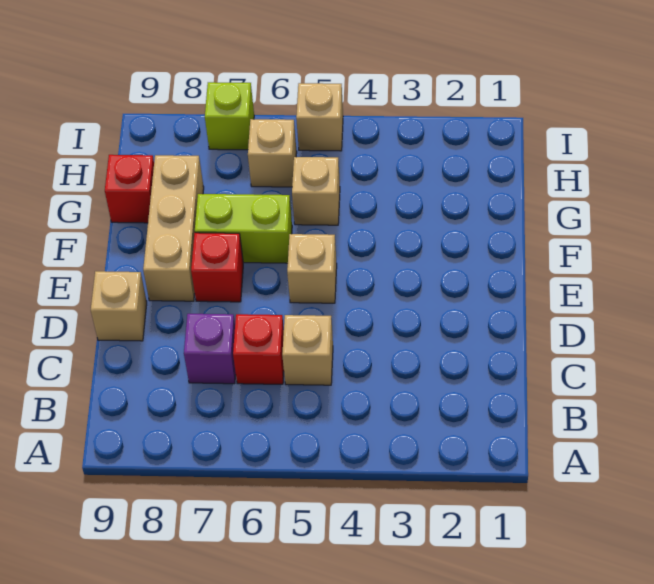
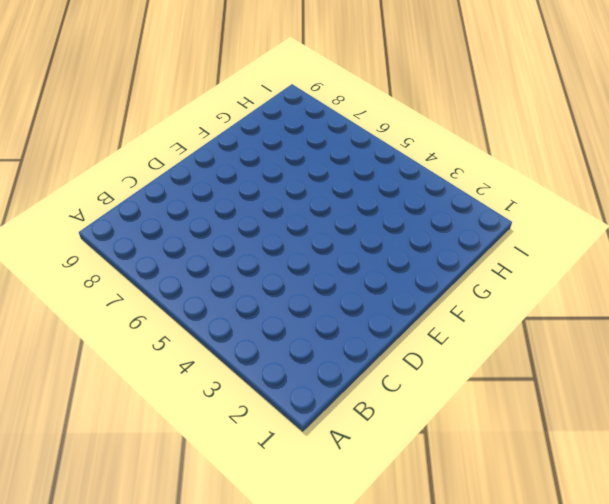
none -> tan brick C5 level 1
none -> red brick C6 level 1
none -> purple brick C7 level 1

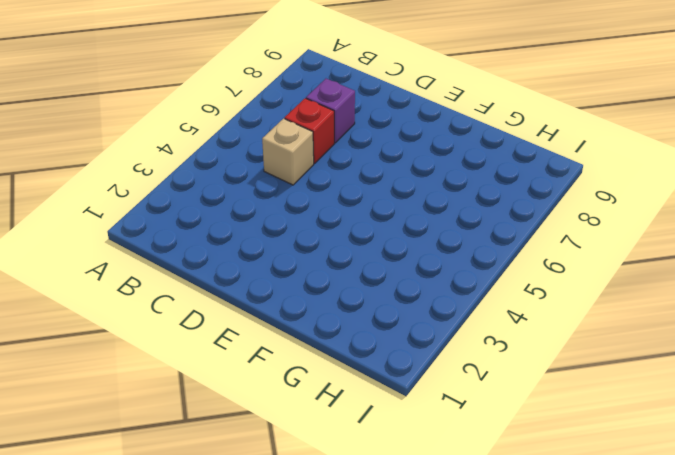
none -> tan brick D9 level 1
none -> tan brick E5 level 1
none -> red brick E7 level 1

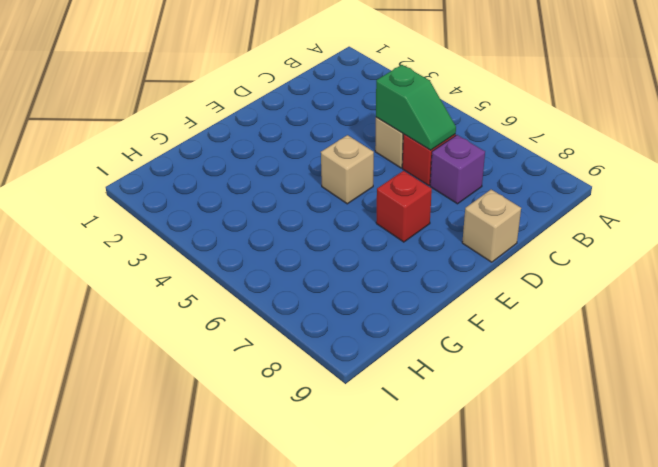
green slope C5:C6 level 2 top 5 -> none
none -> tan brick E8:G8 level 1
none -> lime brick F6:F7 level 1
none -> tan brick G5 level 1

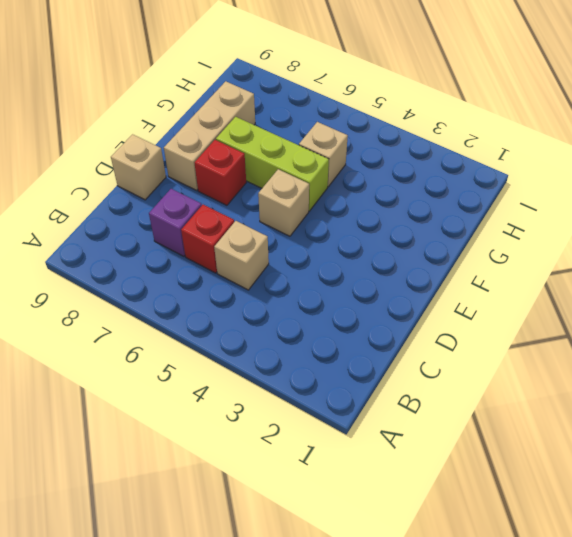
lime brick F5:F7 level 1 -> lime brick F6:F7 level 1
none -> red brick G9 level 1
none -> tan brick H6 level 1
none -> tan brick I5 level 1

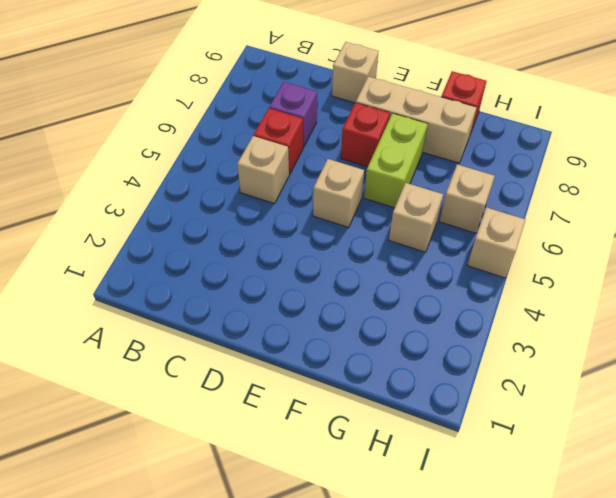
none -> lime brick I7 level 1

